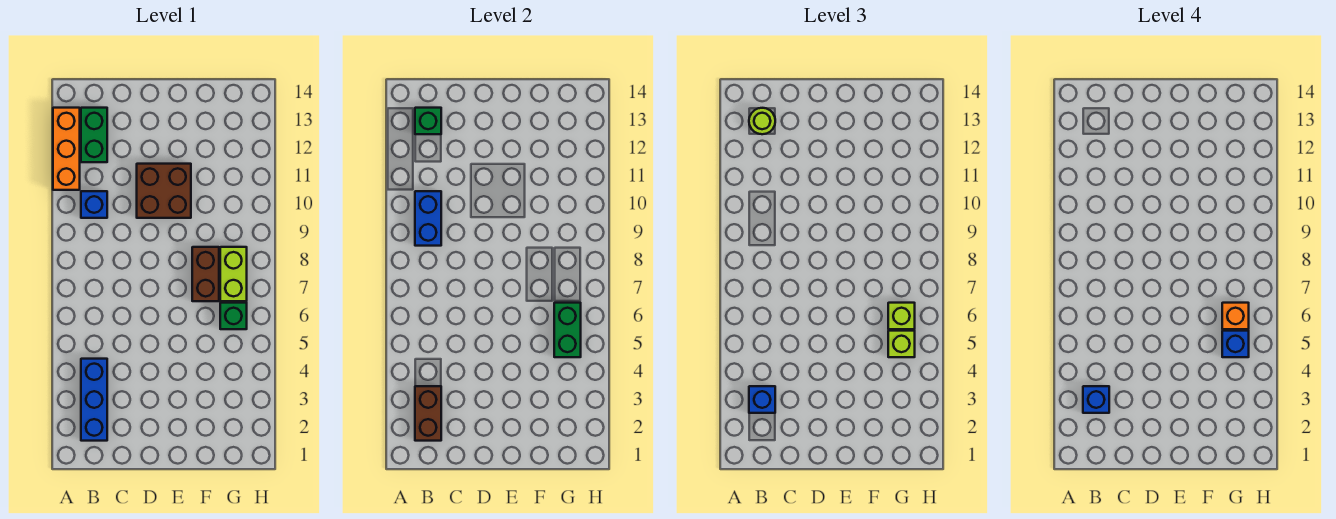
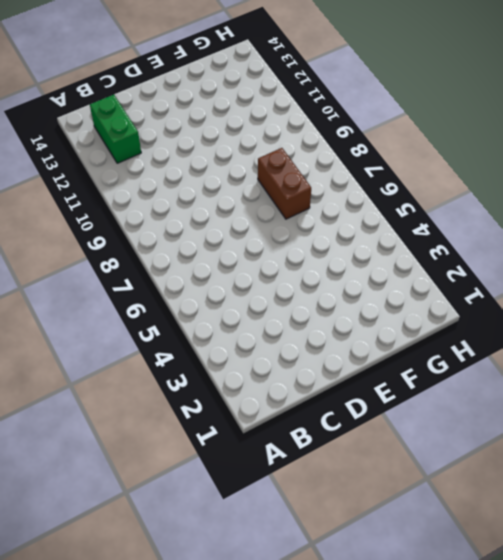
none -> orange brick A11:A13 level 1
none -> blue brick B2:B4 level 1
none -> blue brick B10 level 1

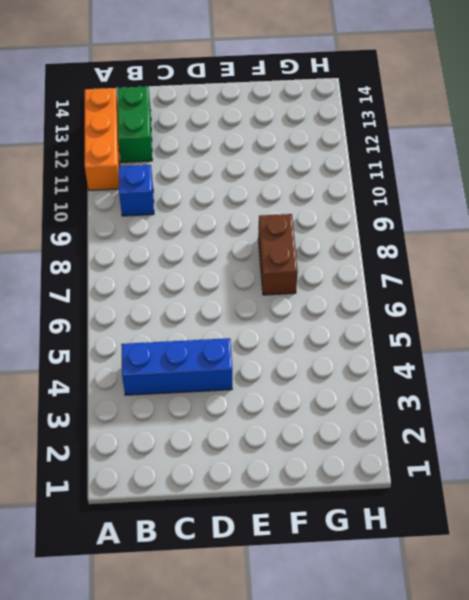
blue brick B4:D4 level 1 -> blue brick B2:B4 level 1
none -> brown brick D10:E11 level 1
none -> green brick G6 level 1
none -> lime brick G7:G8 level 1

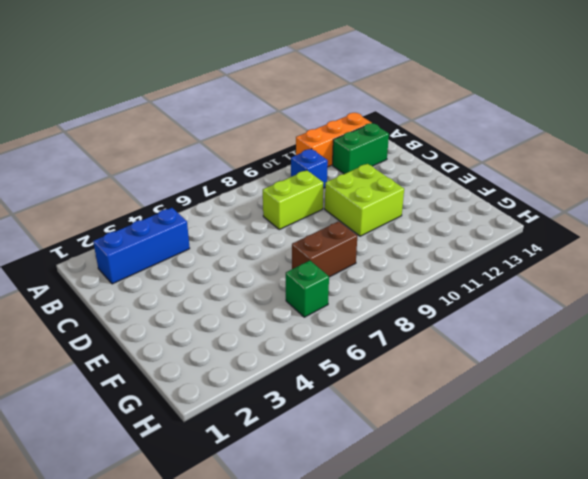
lime brick C8:C9 level 1 -> lime brick G7:G8 level 1
lime brick D10:E11 level 1 -> brown brick D10:E11 level 1
none -> brown brick B2:B3 level 2
none -> blue brick B9:B10 level 2
none -> green brick B13 level 2

